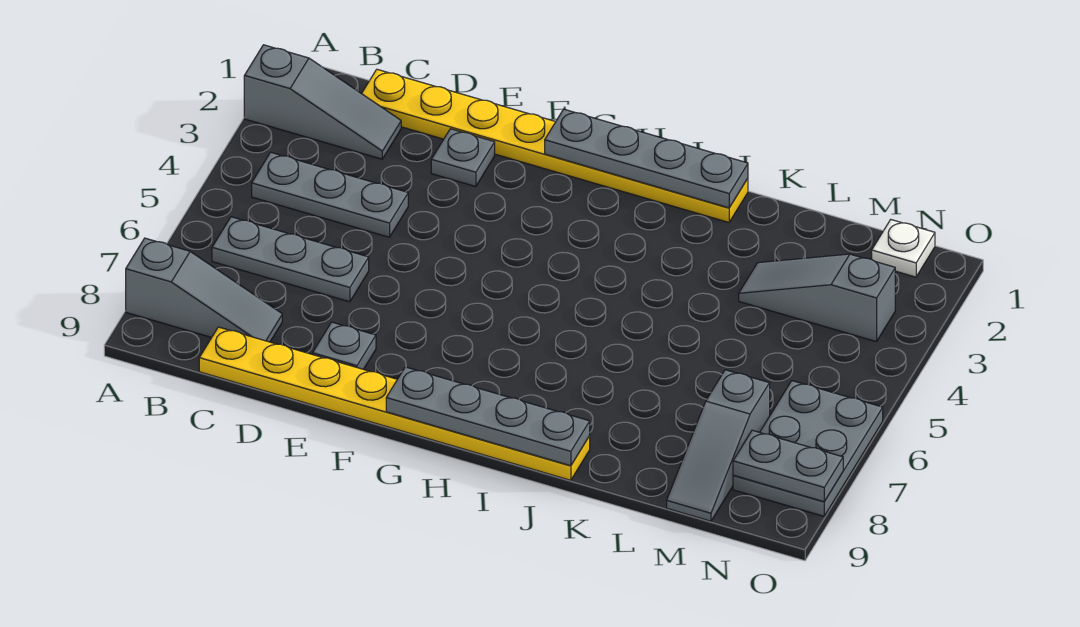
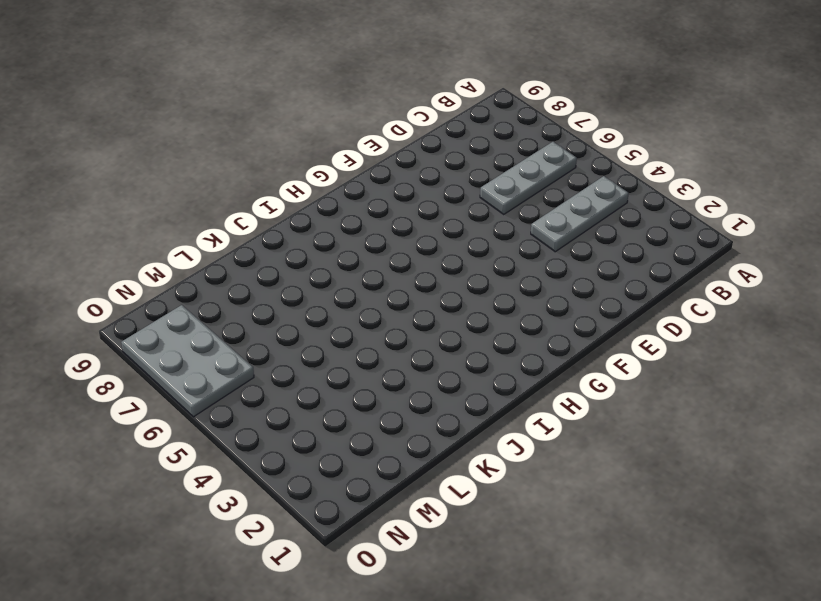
none -> grey slope A2:C2 level 1 top A
none -> grey slope A8:C8 level 1 top A
none -> yellow plate C1:J1 level 1

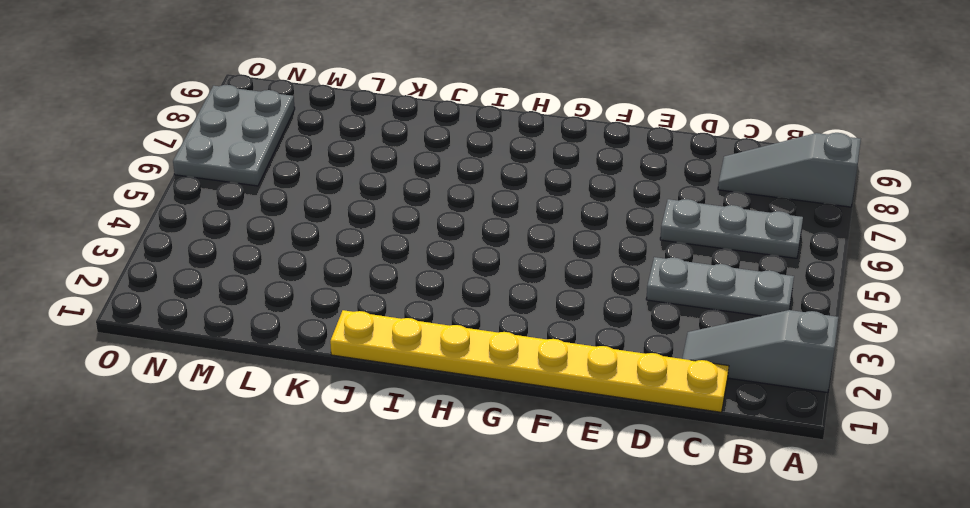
none -> yellow plate C9:J9 level 1
none -> grey plate E2 level 1
none -> grey plate E8 level 1

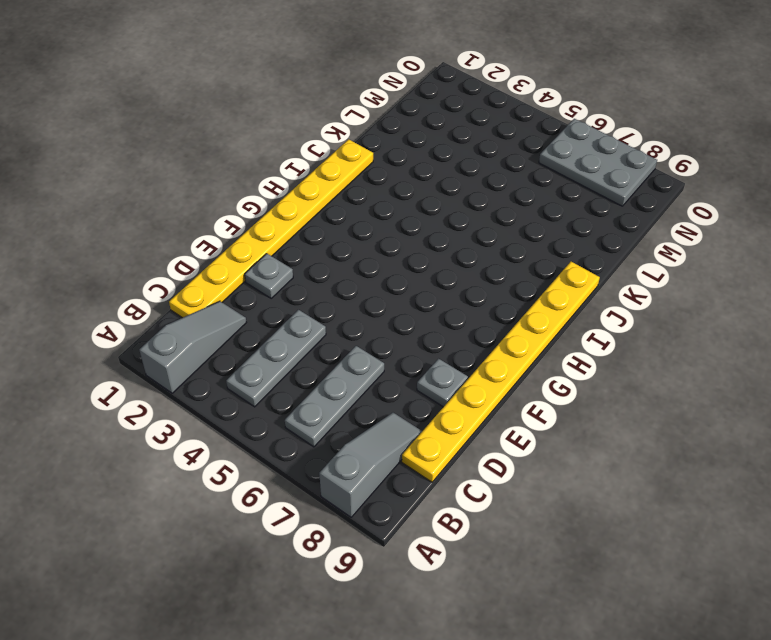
none -> grey slope L3:N3 level 1 top N
none -> grey slope M7:M9 level 1 top 7
none -> white plate N1 level 1

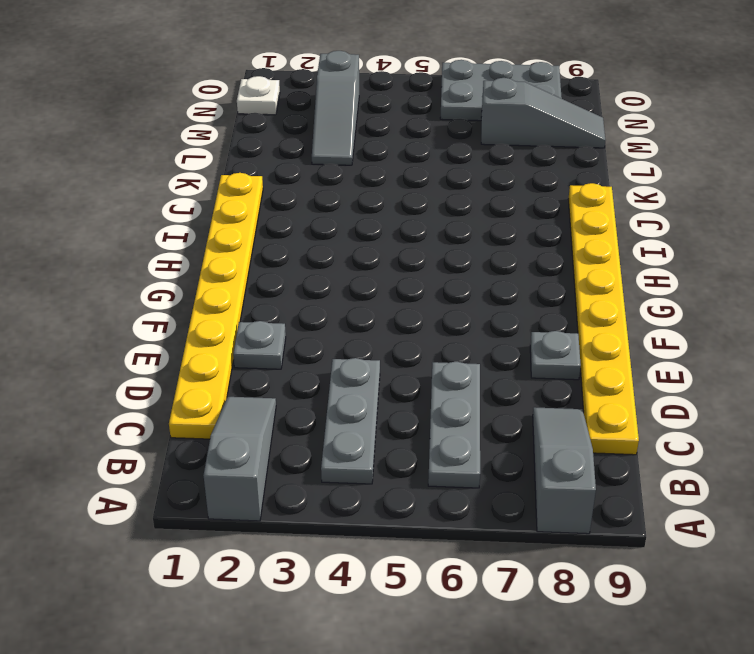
none -> grey plate G1:J1 level 2
none -> grey plate G9:J9 level 2
none -> grey plate N8:O8 level 2

